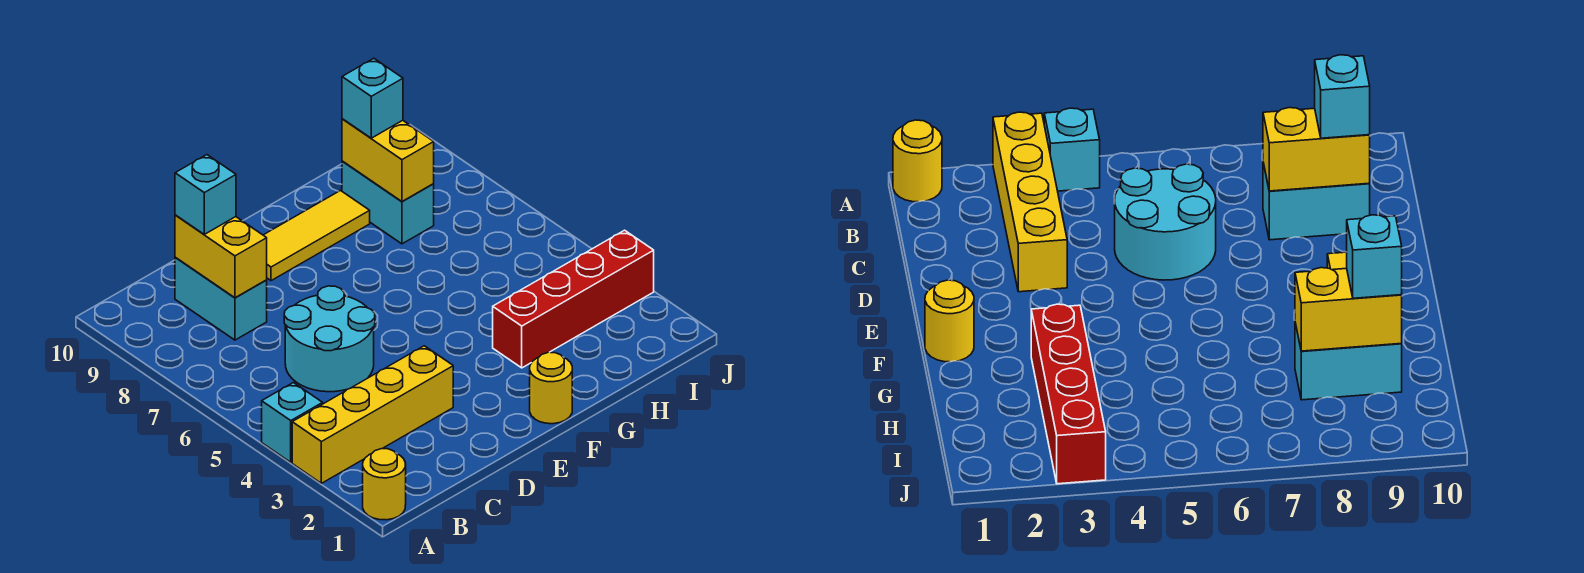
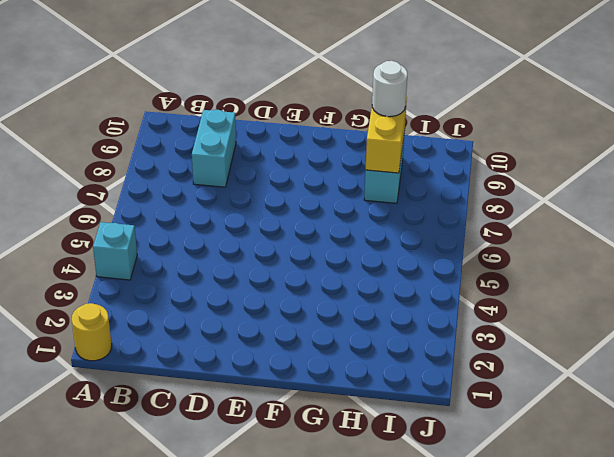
white round brick H9 level 3 -> cyan brick H9 level 3
none -> yellow brick A3:D3 level 1
none -> cyan round brick C5:D6 level 1
none -> yellow tile E9:G9 level 1

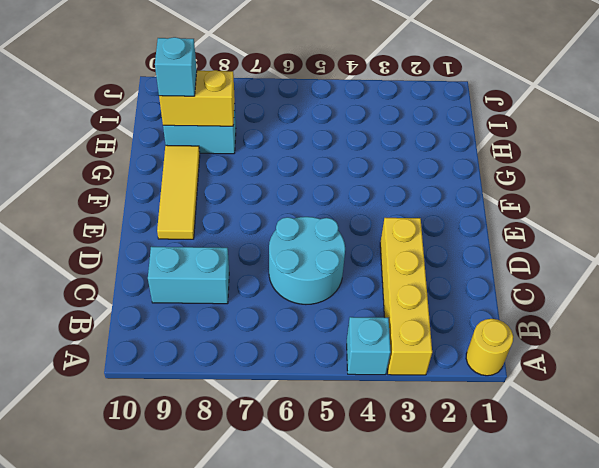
none -> yellow round brick F1 level 1
none -> red brick G3:J3 level 1
none -> yellow brick C8:C9 level 2

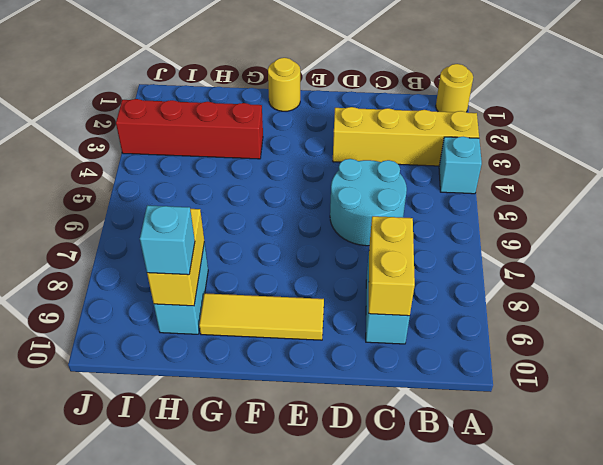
none -> cyan brick C9 level 3

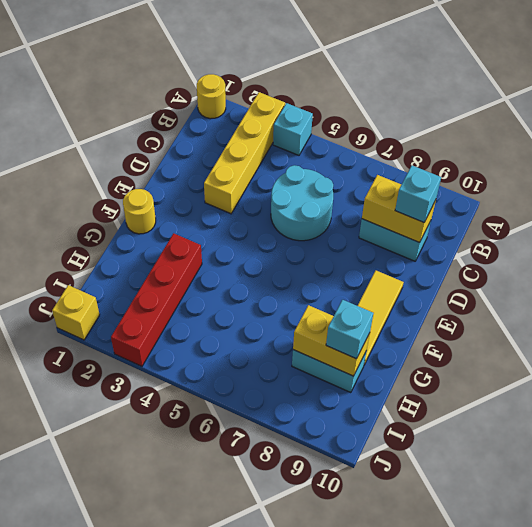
yellow brick J1 level 1 -> none

